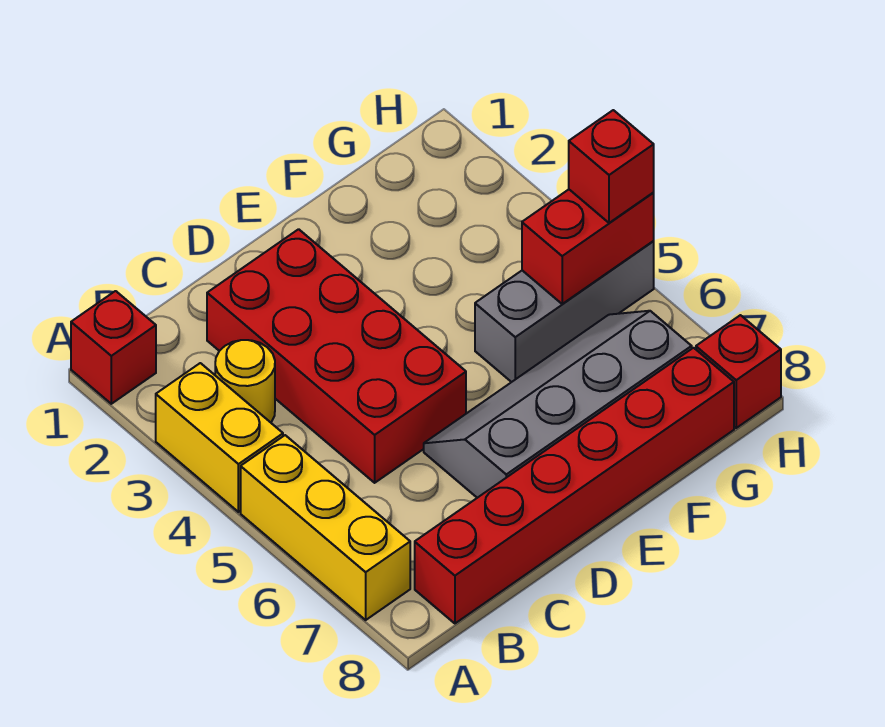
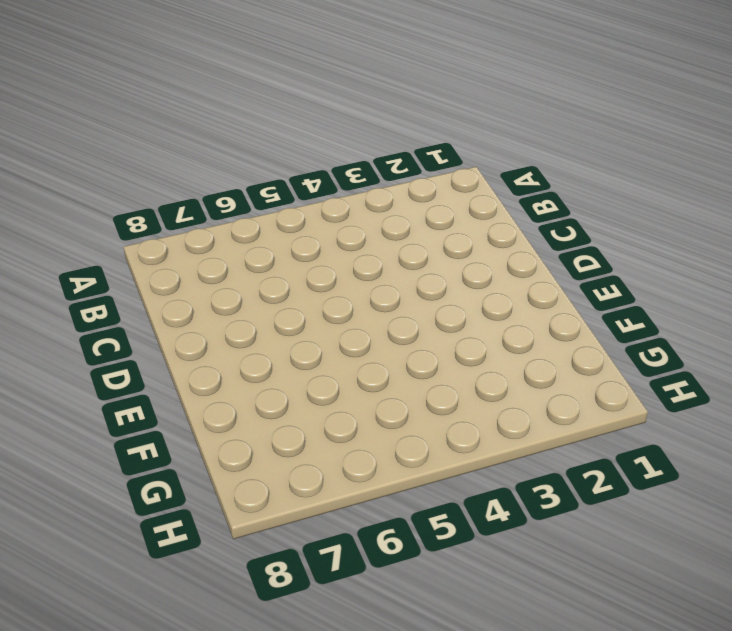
none -> red brick A1 level 1
none -> yellow brick A3:A4 level 1

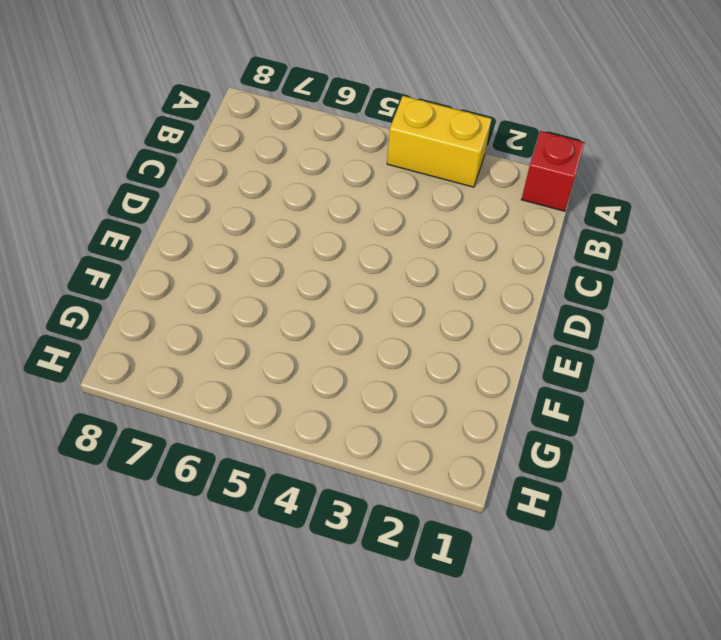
none -> yellow brick A5:A7 level 1
none -> yellow round brick B3 level 1

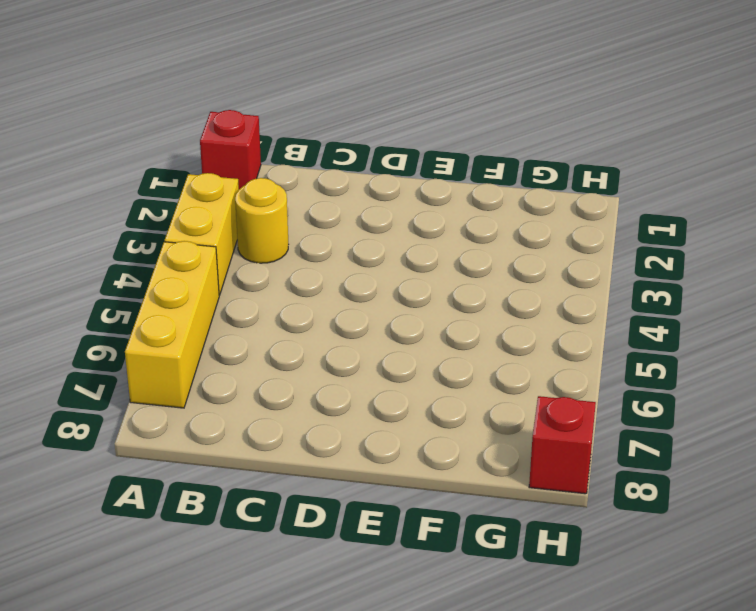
none -> red brick B8:G8 level 1
none -> red brick C2:D5 level 1

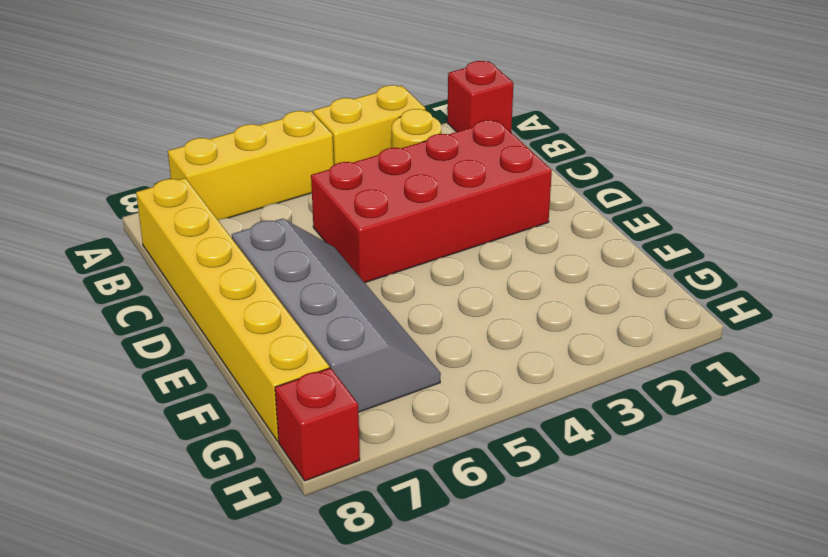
yellow brick B8:G8 level 1 -> red brick B8:G8 level 1
none -> grey brick F5:H5 level 1
none -> red brick G5:H5 level 2

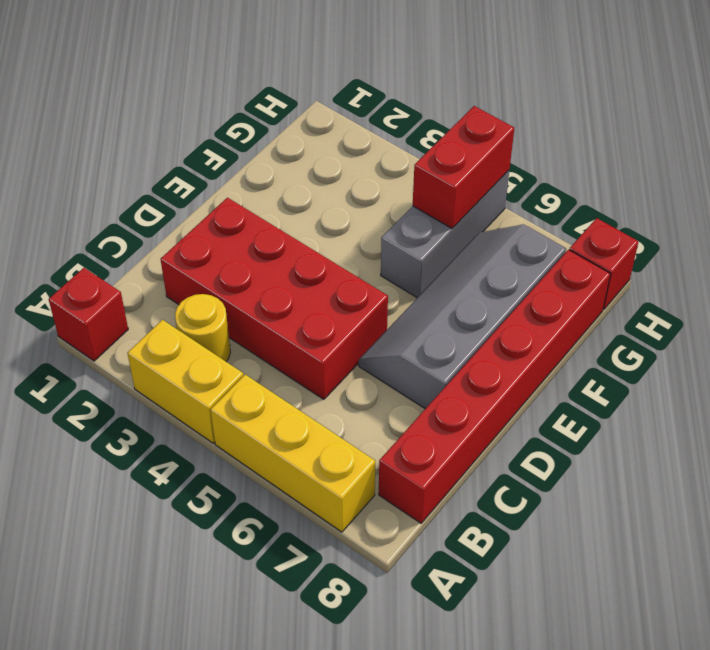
none -> red brick H5 level 3

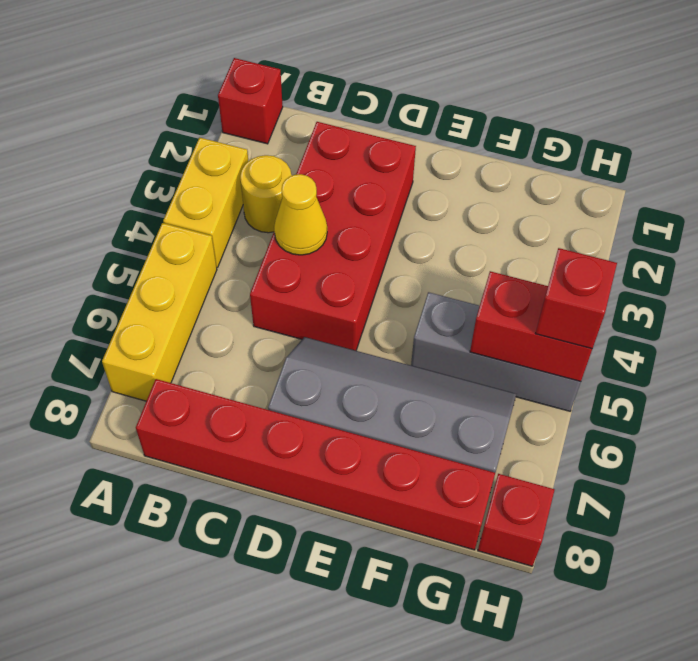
yellow cone C4 level 2 -> none

